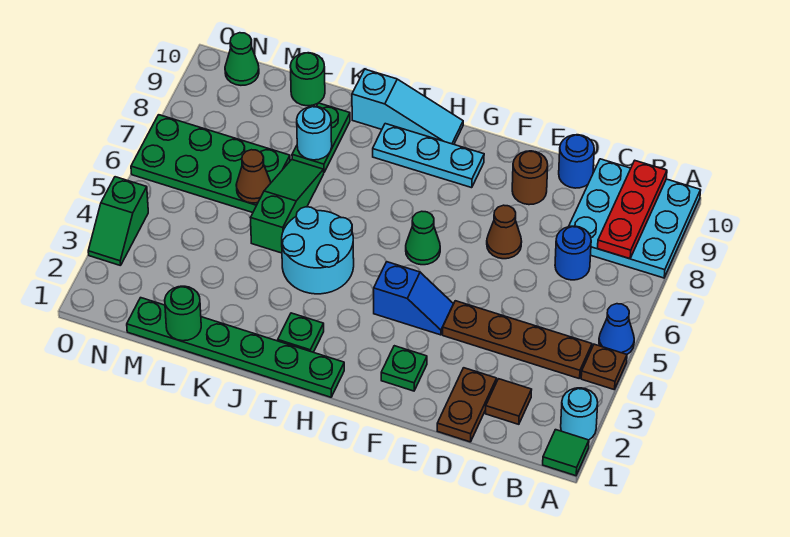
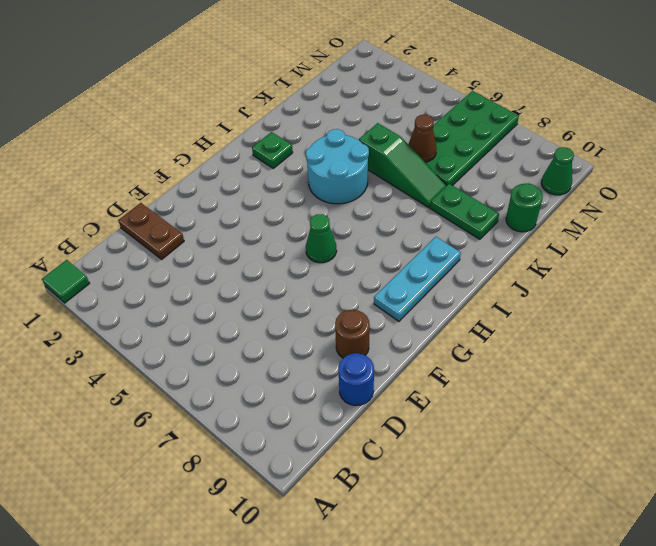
none -> cyan round brick A2 level 1
none -> brown plate A4 level 1
none -> blue cone A5 level 1
none -> cyan plate A8:C10 level 1

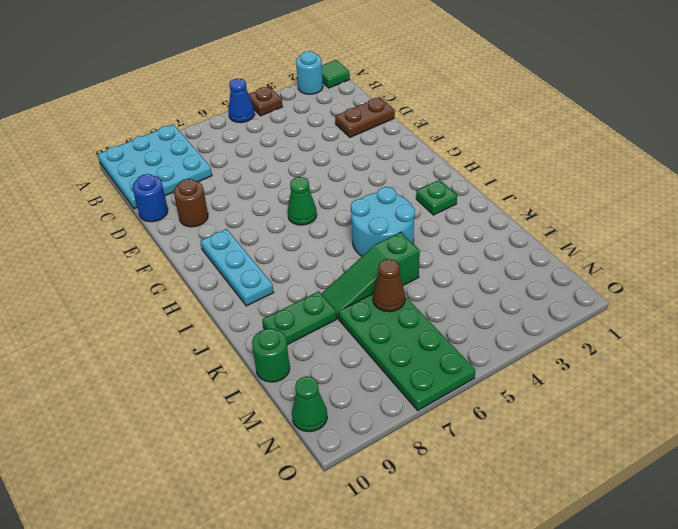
none -> brown plate B4:E4 level 1
none -> brown tile C2 level 1
none -> blue round brick C7 level 1
none -> brown cone E7 level 1

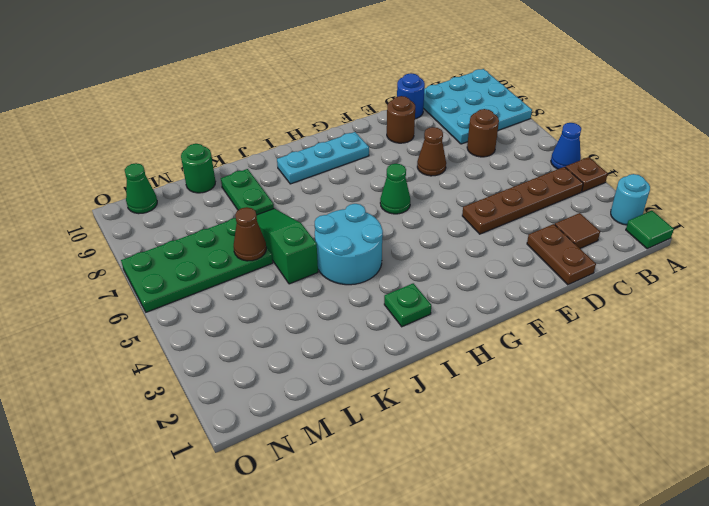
brown round brick C7 level 1 -> blue round brick C7 level 1
none -> green plate F2 level 1
none -> blue slope F4:G4 level 1 top G
none -> green plate H1:M1 level 1
none -> cyan slope H10:J10 level 1 top J

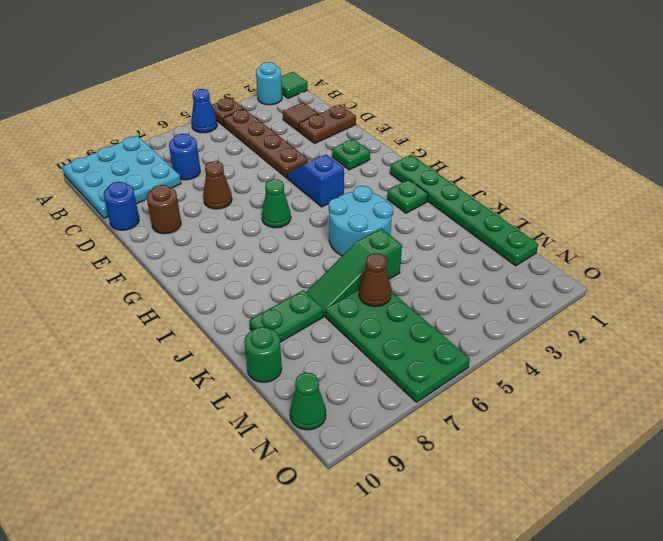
none -> cyan plate G9:I9 level 1
none -> cyan slope H10:J10 level 1 top J
none -> green slope O3:O4 level 1 top 4
none -> red plate B8:B10 level 2

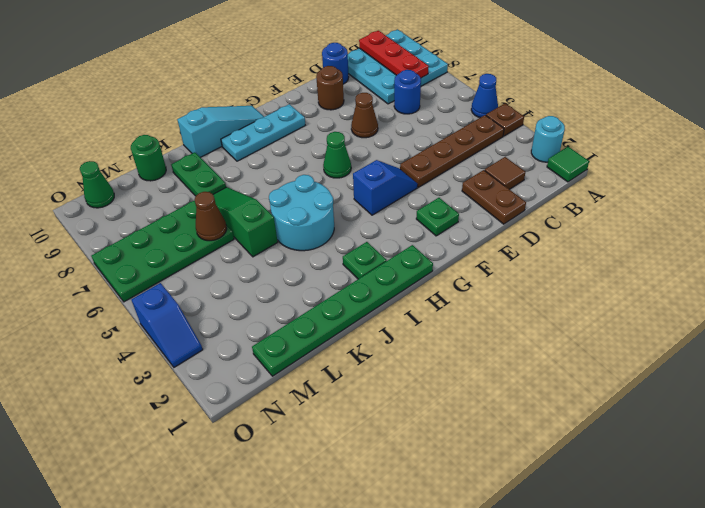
blue slope O3:O4 level 1 top 4 -> green slope O3:O4 level 1 top 4
none -> cyan round brick K8 level 2
none -> green round brick L1 level 2

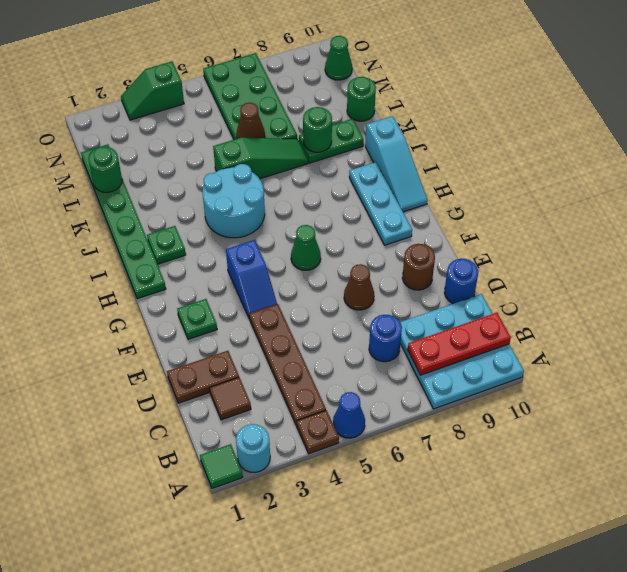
green round brick K8 level 2 -> cyan round brick K8 level 2

